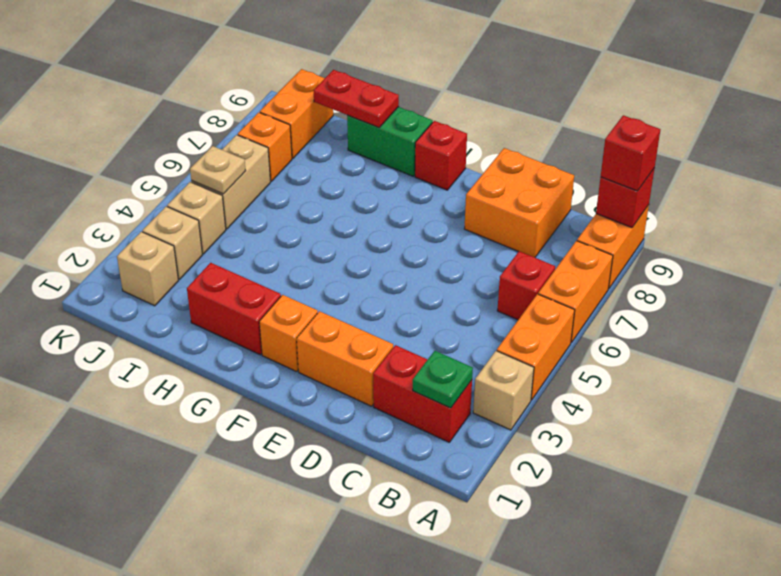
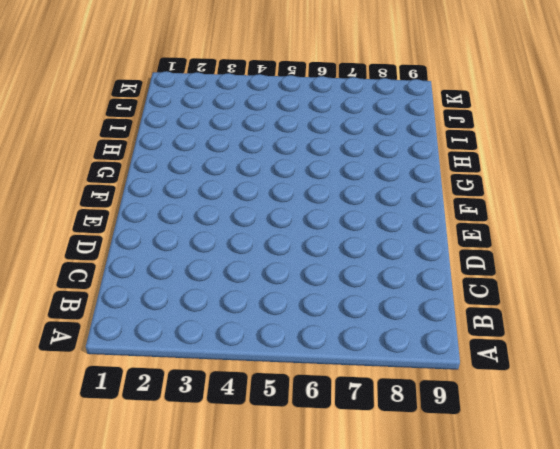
none -> tan brick A3 level 1
none -> orange brick A4:A5 level 1
none -> orange brick A6:A7 level 1

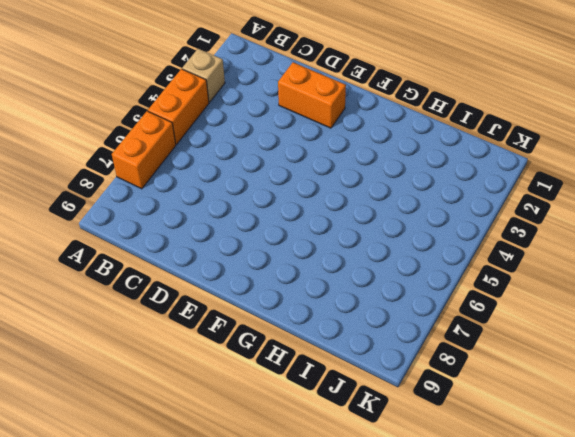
none -> orange brick A8:A9 level 1
none -> red brick B2:C2 level 1
none -> red brick B6 level 1

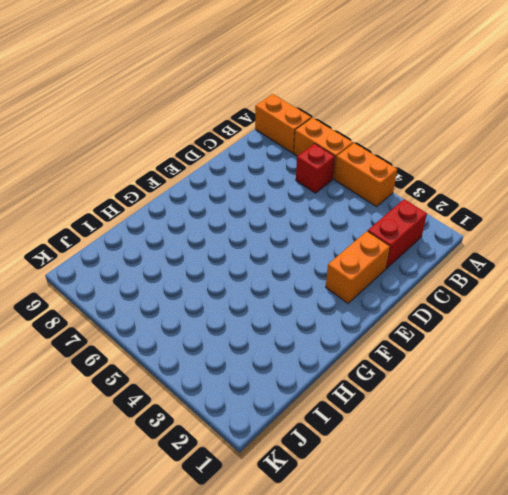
none -> tan brick A3 level 1
none -> orange brick C8:D9 level 1
none -> orange brick F2 level 1

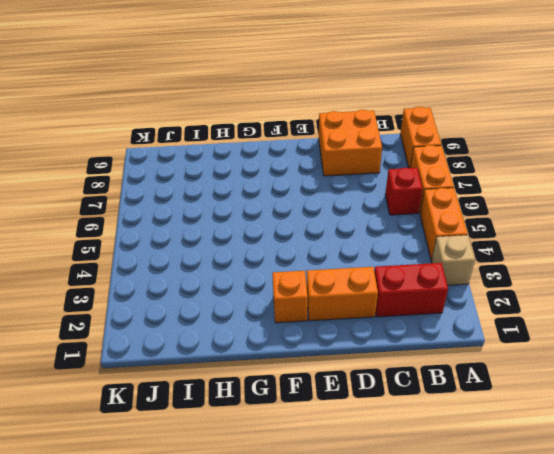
none -> red brick F9 level 1
none -> red brick G2:H2 level 1
none -> green brick G9:H9 level 1

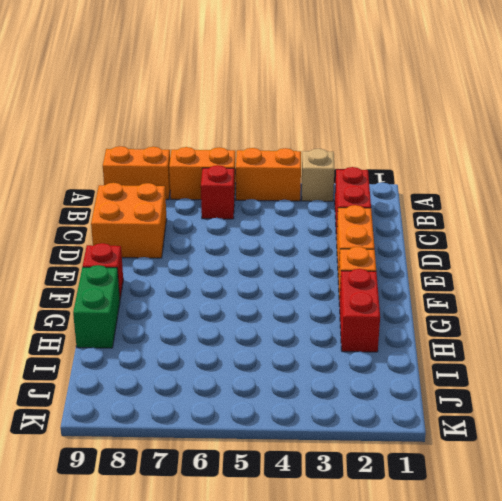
none -> tan brick J2 level 1
none -> tan brick J3 level 1
none -> tan brick J4 level 1

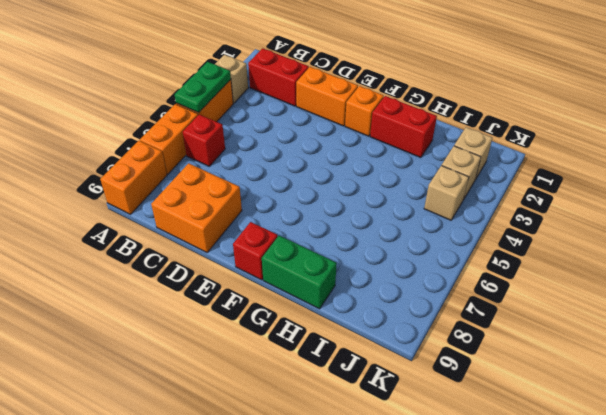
green plate A4:A5 level 2 -> none
none -> tan brick J5:J6 level 1
none -> orange brick J7 level 1
none -> orange brick J8:J9 level 1

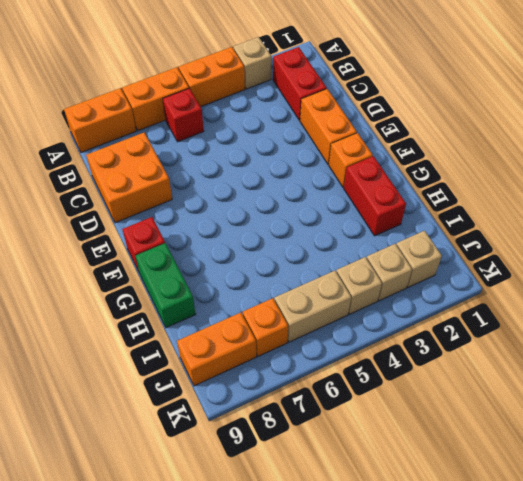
none -> red brick A9 level 2
none -> green plate B2 level 2
none -> red plate H9:I9 level 2

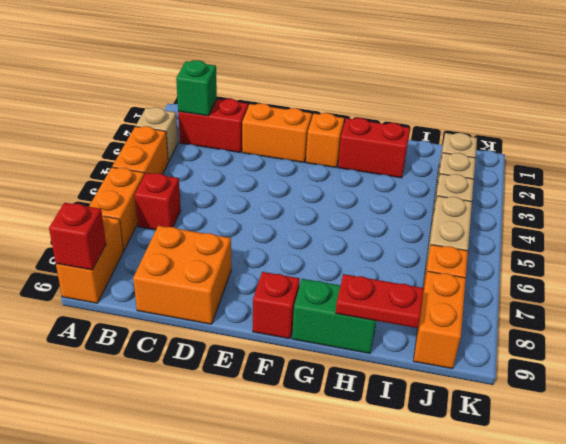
green brick B2 level 2 -> green plate B2 level 2
none -> tan plate J5 level 2
none -> red brick A9 level 3

